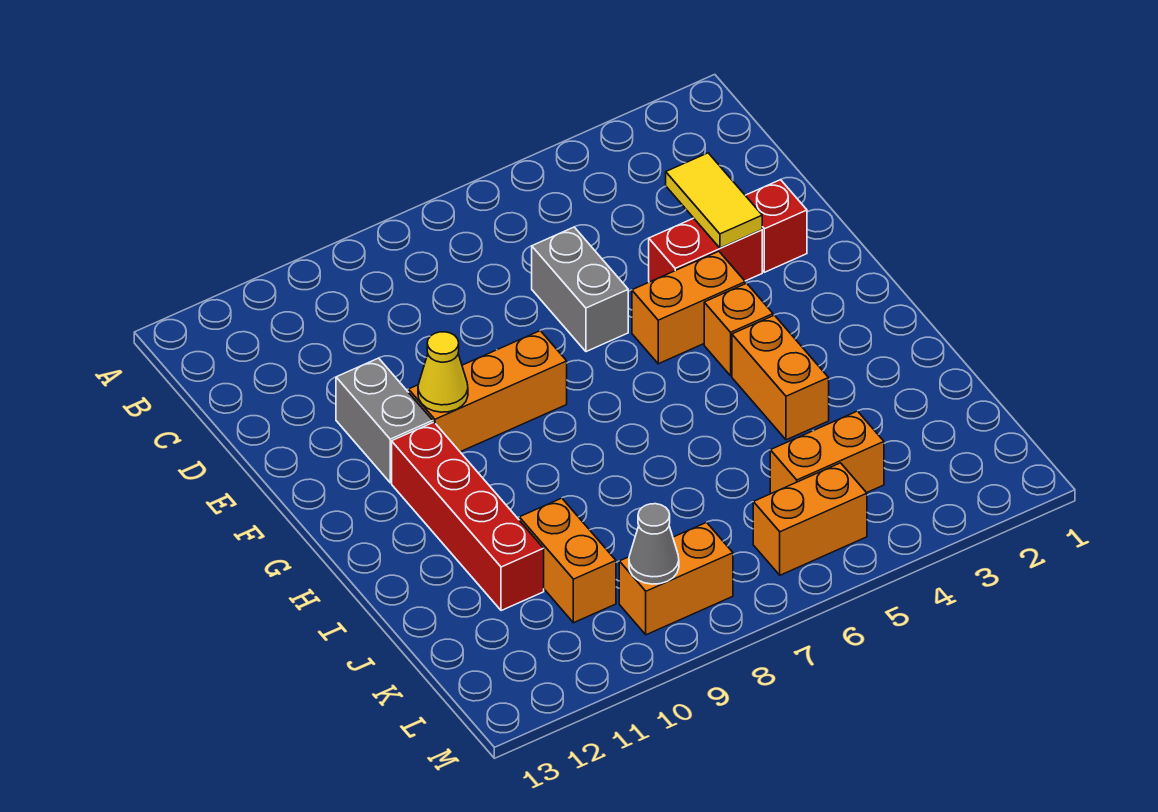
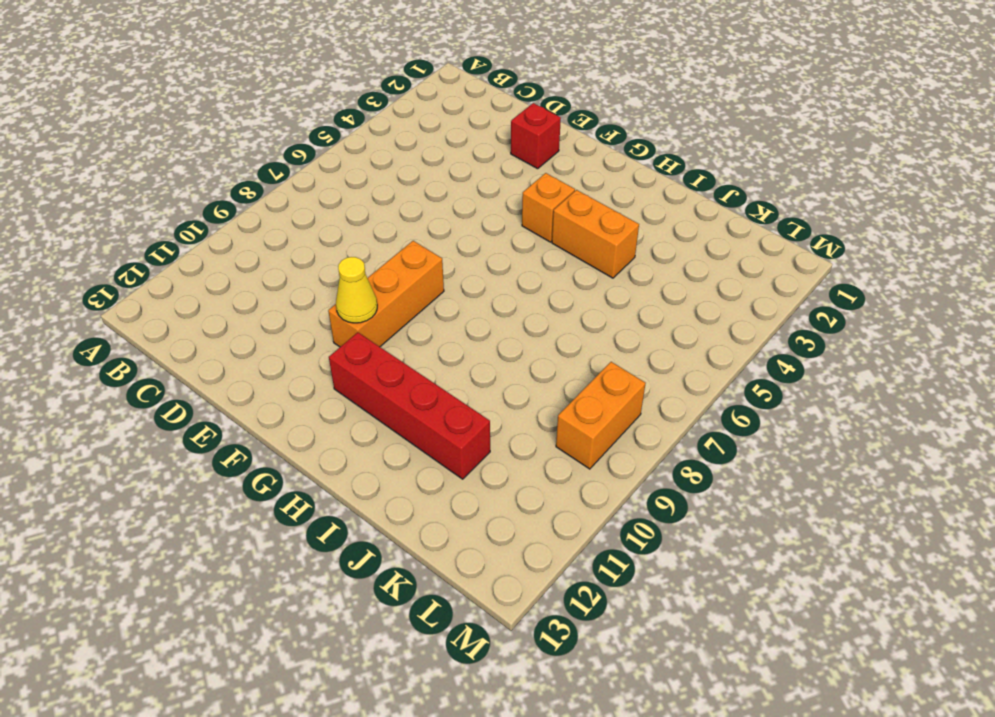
none -> grey brick D6:E6 level 1
none -> red brick E3:E4 level 1
none -> grey brick E11:F11 level 1

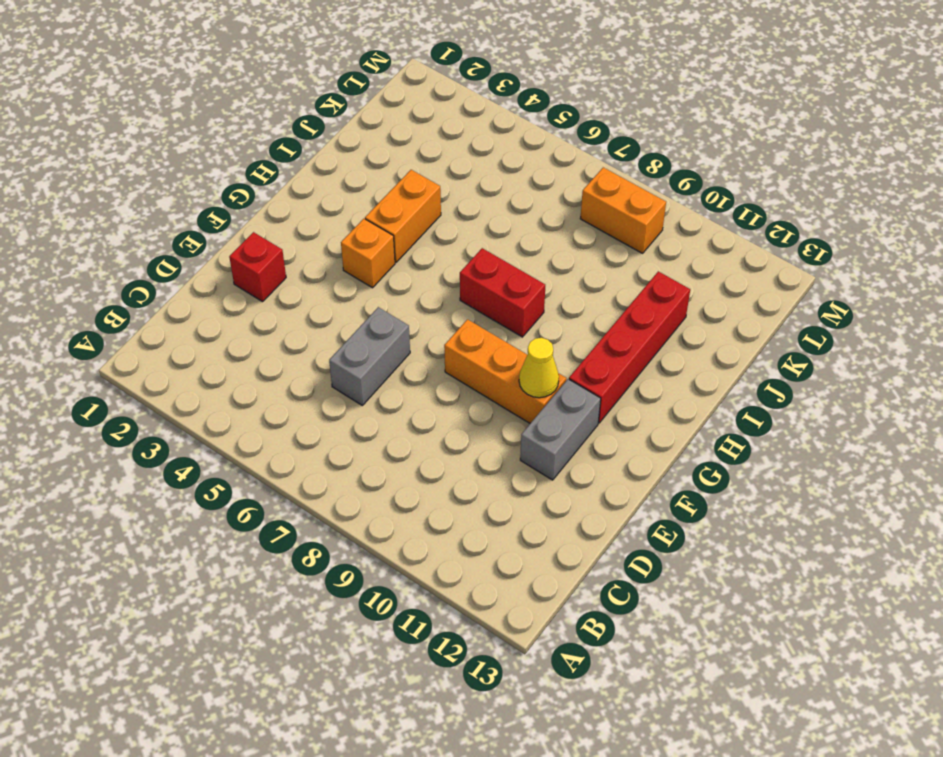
red brick H7:H8 level 1 -> red brick E3:E4 level 1
none -> orange brick F4:F5 level 1
none -> orange brick J10:K10 level 1
none -> orange brick K4:K5 level 1

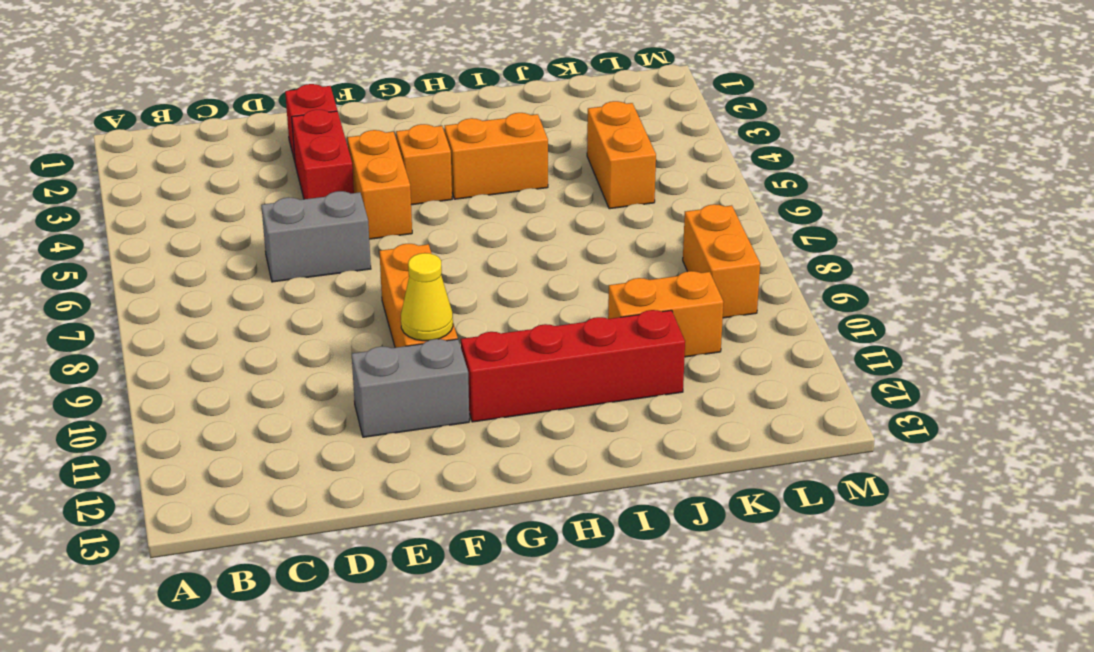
none -> orange brick L5:L6 level 1
none -> yellow tile D3:E3 level 2
none -> grey cone L9 level 2

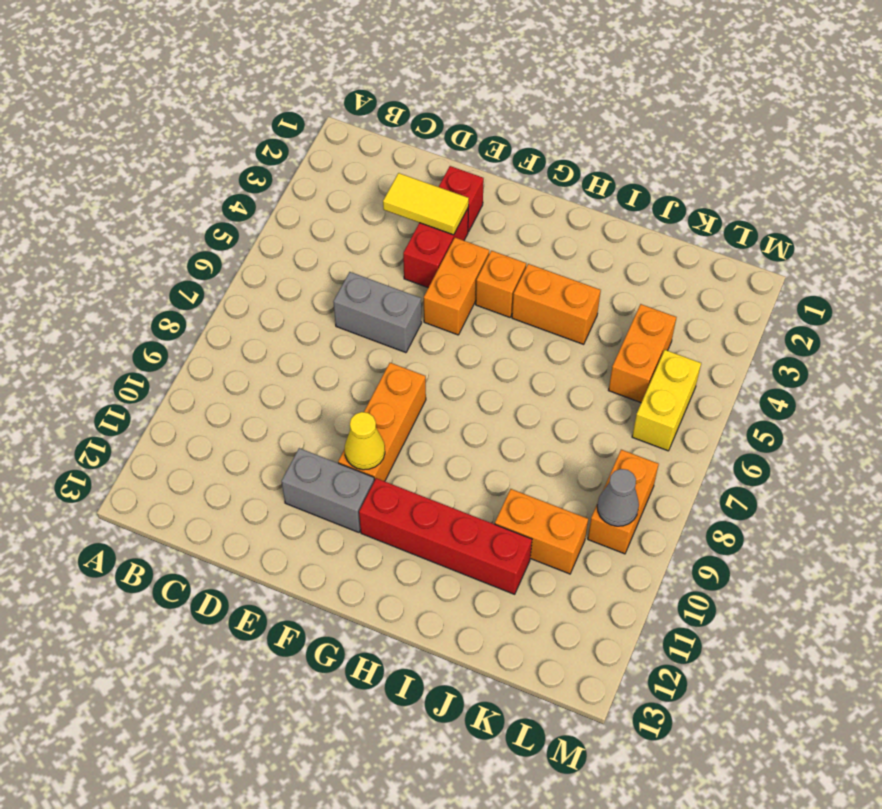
yellow brick L5:L6 level 1 -> orange brick L5:L6 level 1

